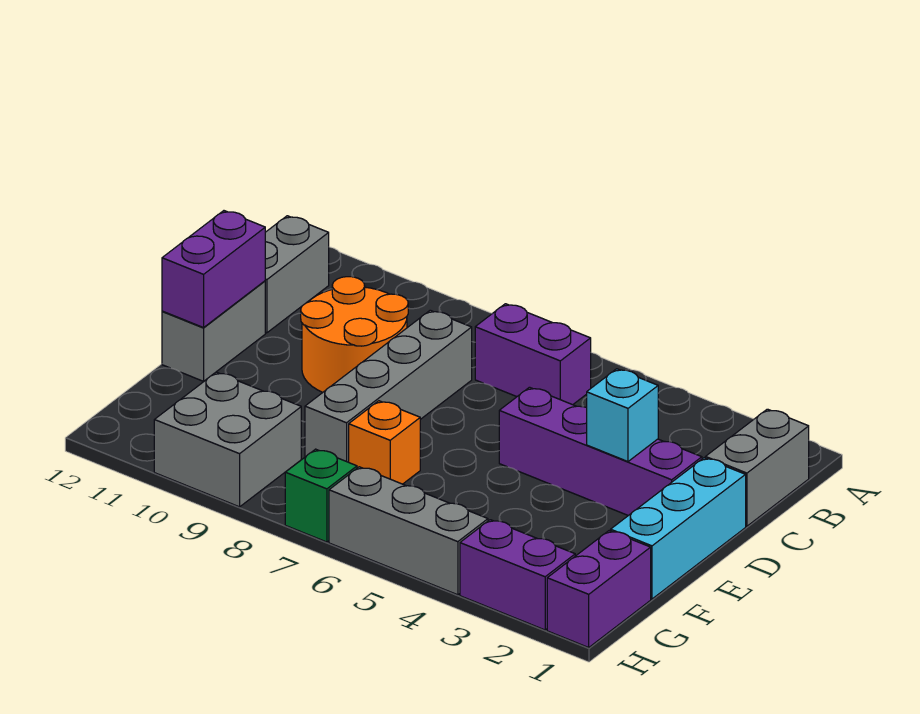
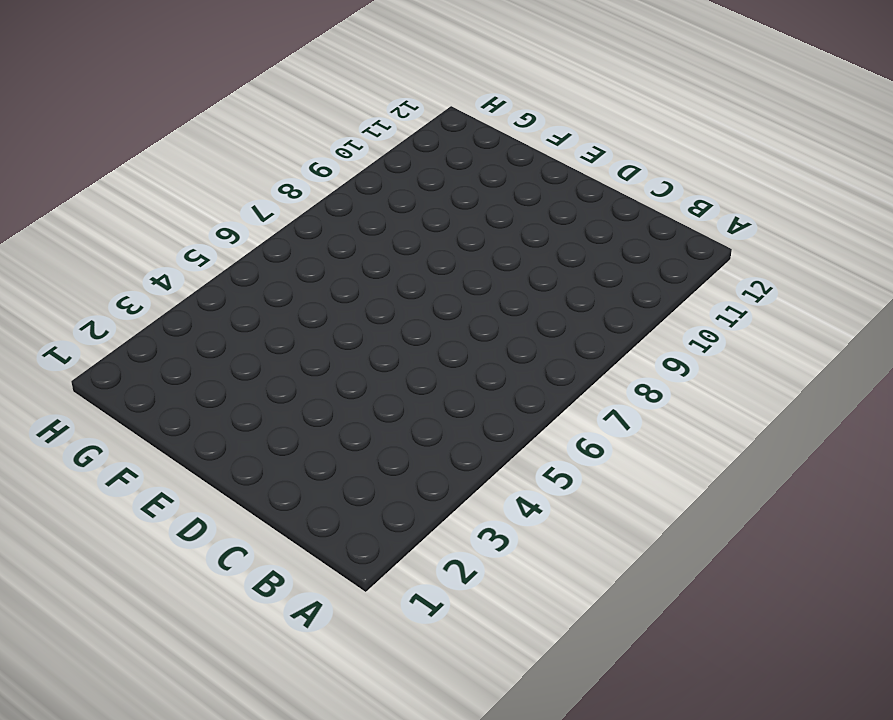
none -> grey brick B1:C1 level 1
none -> purple brick B6:B7 level 1
none -> grey brick B12:C12 level 1

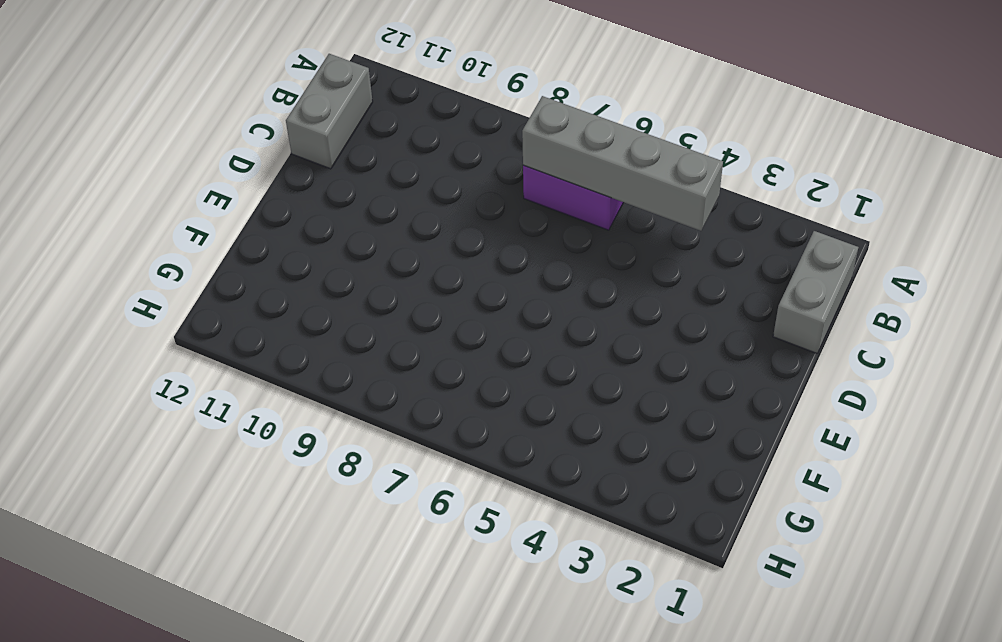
grey brick B4:B7 level 2 -> grey brick C8:F8 level 1
none -> orange round brick C9:D10 level 1
none -> cyan brick D1:F1 level 1
none -> purple brick D2:D5 level 1

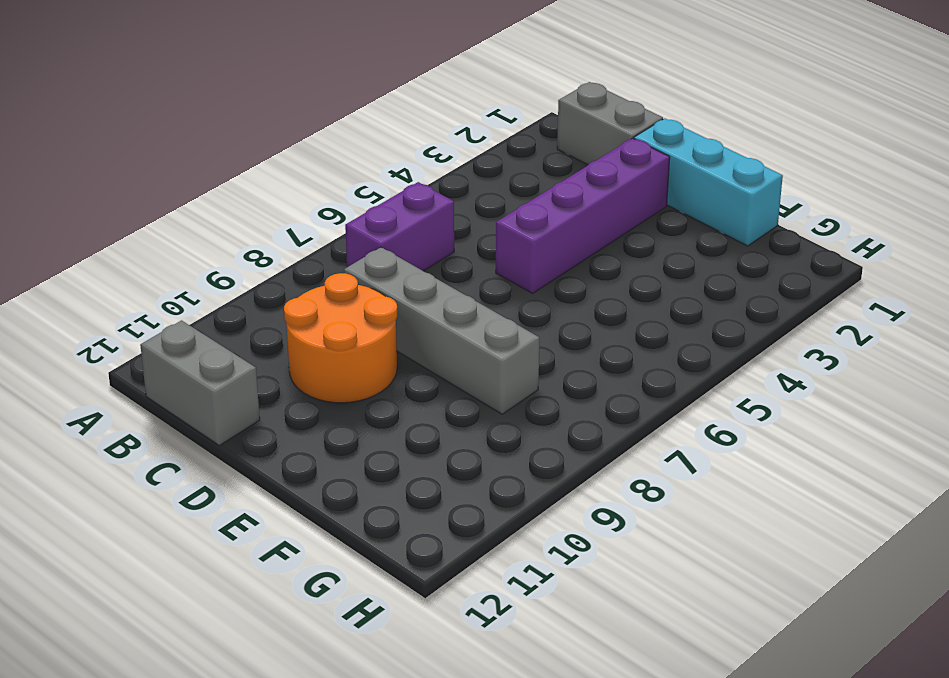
none -> grey brick D12:E12 level 1
none -> orange brick F7 level 1
none -> purple brick G1:H1 level 1

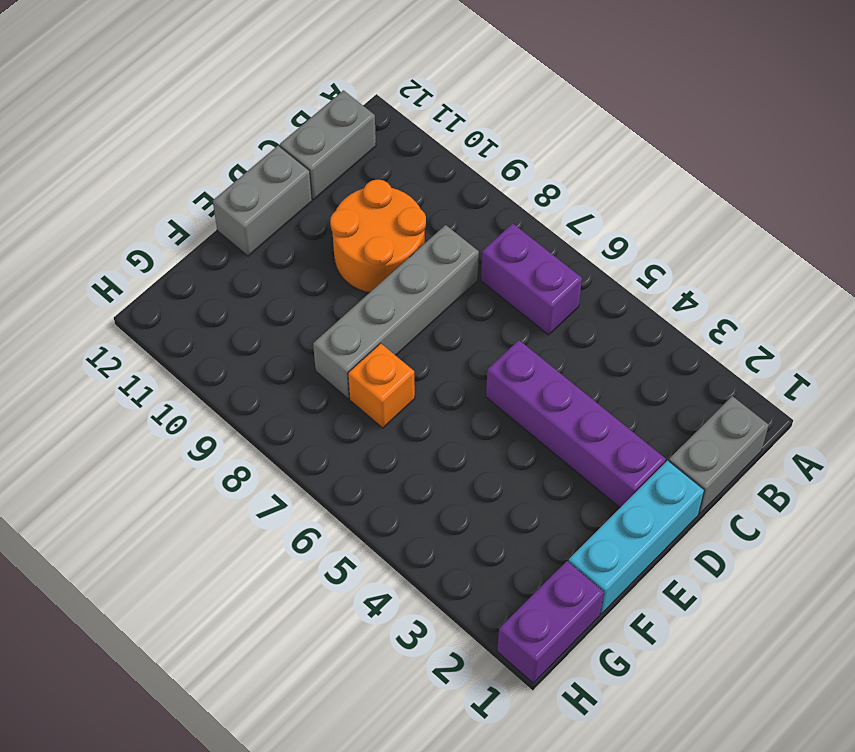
none -> grey brick G9:H10 level 1
none -> purple brick H2:H3 level 1
none -> grey brick H4:H6 level 1

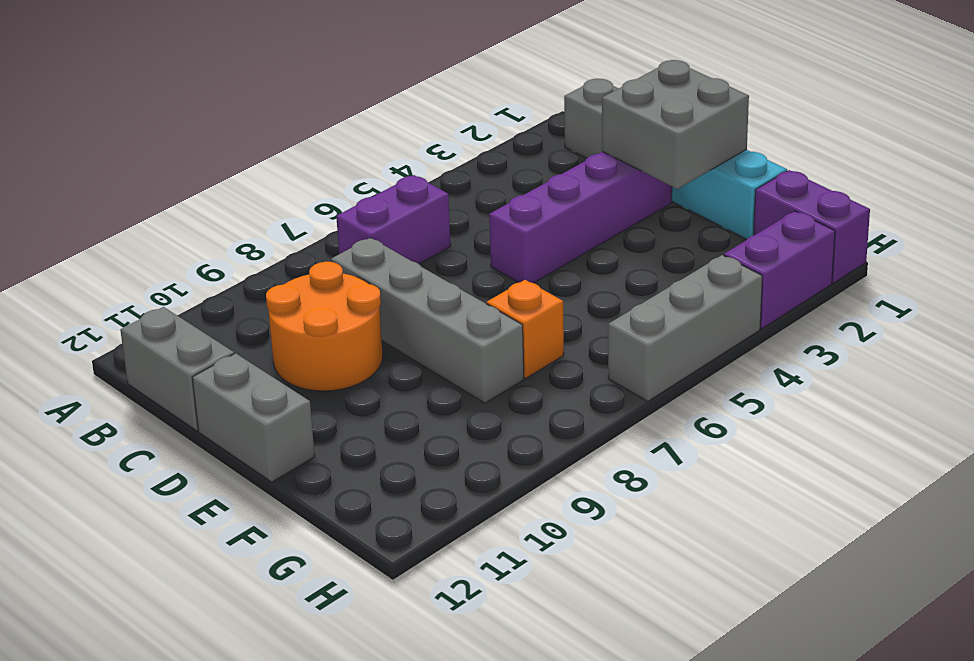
grey brick D1:E2 level 2 -> grey brick G9:H10 level 1
none -> green brick H7 level 1
none -> cyan brick D3 level 2
none -> purple brick D12:E12 level 2

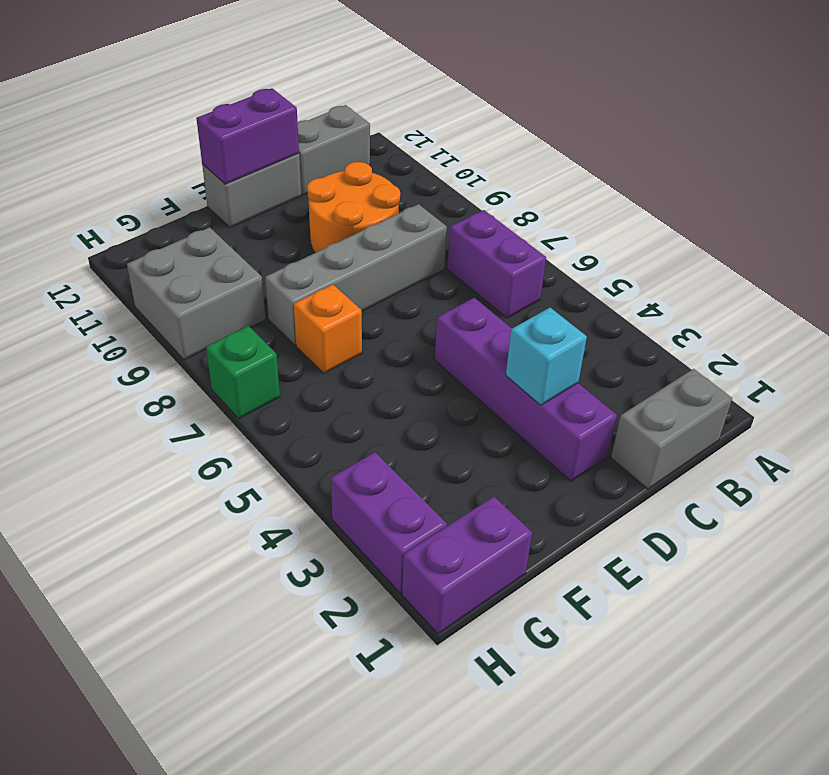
none -> cyan brick D1:F1 level 1
none -> grey brick H4:H6 level 1

